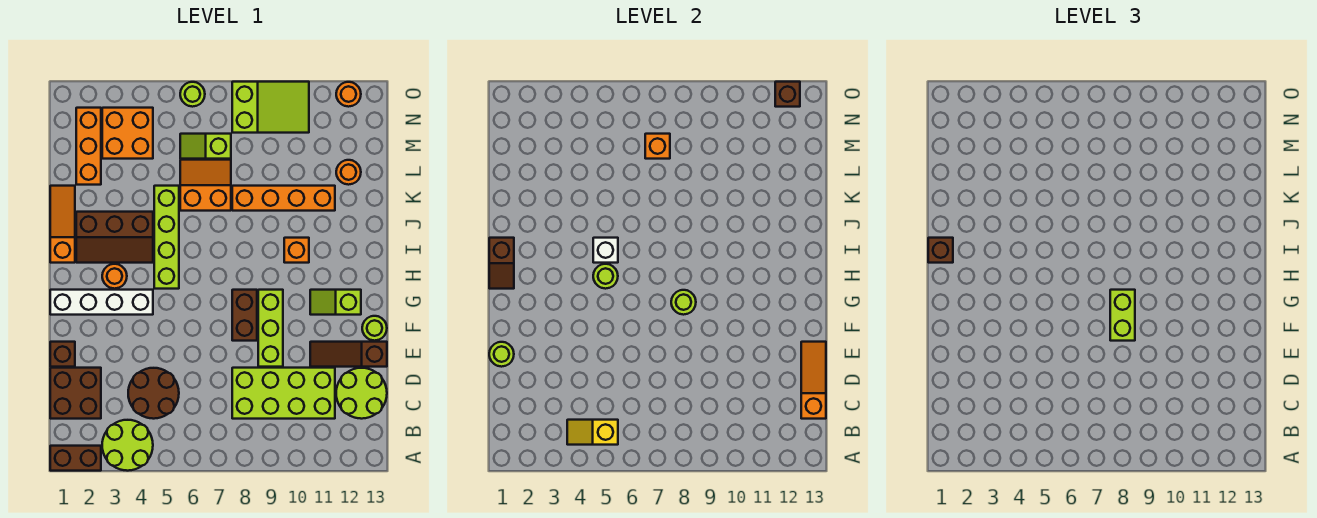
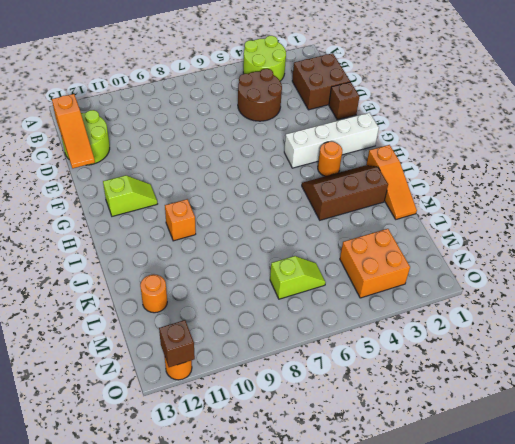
none -> brown brick A1:A2 level 1
none -> lime brick C8:D11 level 1
none -> lime brick E9:G9 level 1
none -> brown slope E11:E13 level 1 top 13

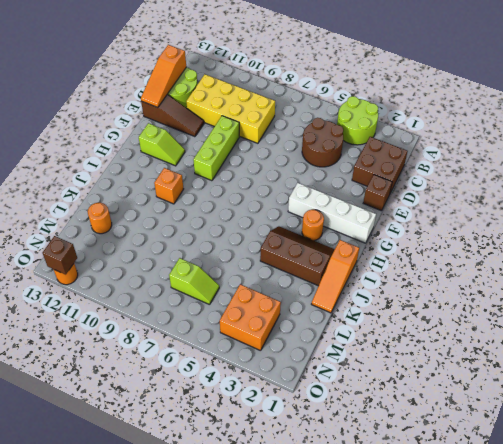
yellow brick C8:D11 level 1 -> lime brick C8:D11 level 1
none -> brown brick A1:A2 level 1
none -> brown brick F8:G8 level 1
none -> lime round brick F13 level 1
none -> lime brick H5:K5 level 1

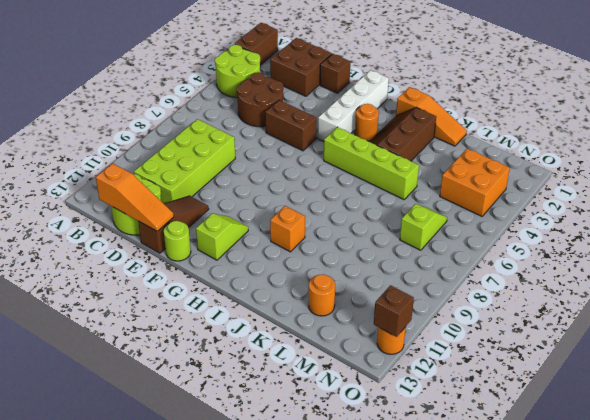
brown brick E5:F5 level 1 -> brown brick F8:G8 level 1
none -> lime brick E9:G9 level 1
none -> orange slope K6:L7 level 1 top K
none -> orange brick K8:K11 level 1
none -> orange brick L2:N2 level 1

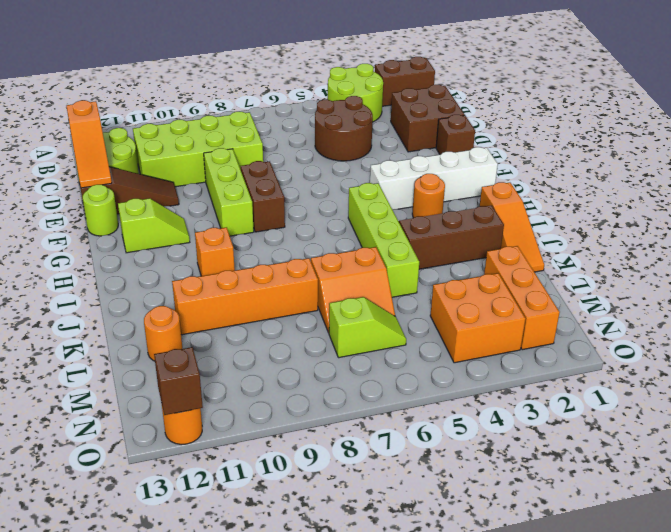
none -> lime slope N8:O10 level 1 top 8
none -> lime round brick O6 level 1
none -> yellow slope B4:B5 level 2 top 5
none -> lime round brick E1 level 2

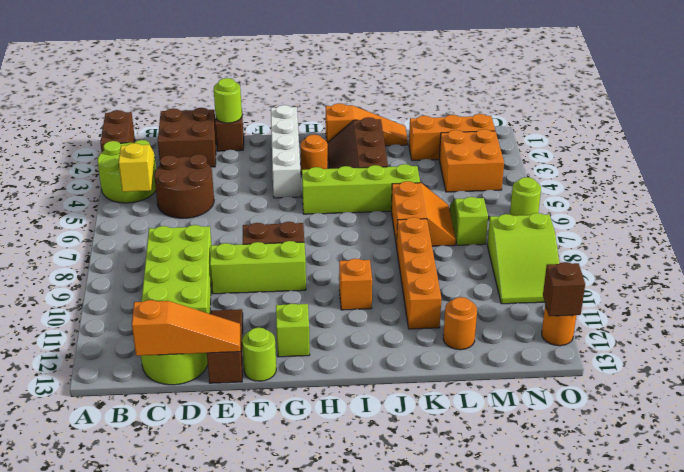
none -> lime round brick G8 level 2
none -> brown slope H1:I1 level 2 top I
none -> lime round brick H5 level 2
none -> white brick I5 level 2

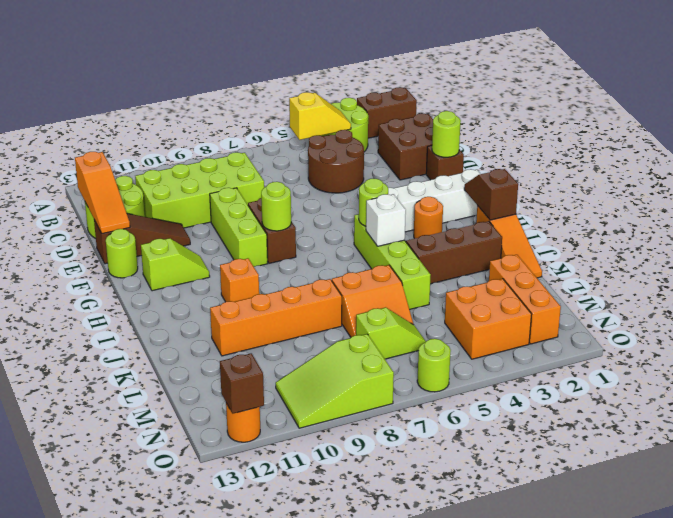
none -> orange round brick L12 level 1
none -> orange brick M7 level 2
none -> lime brick F8:G8 level 3
none -> brown brick I1 level 3

